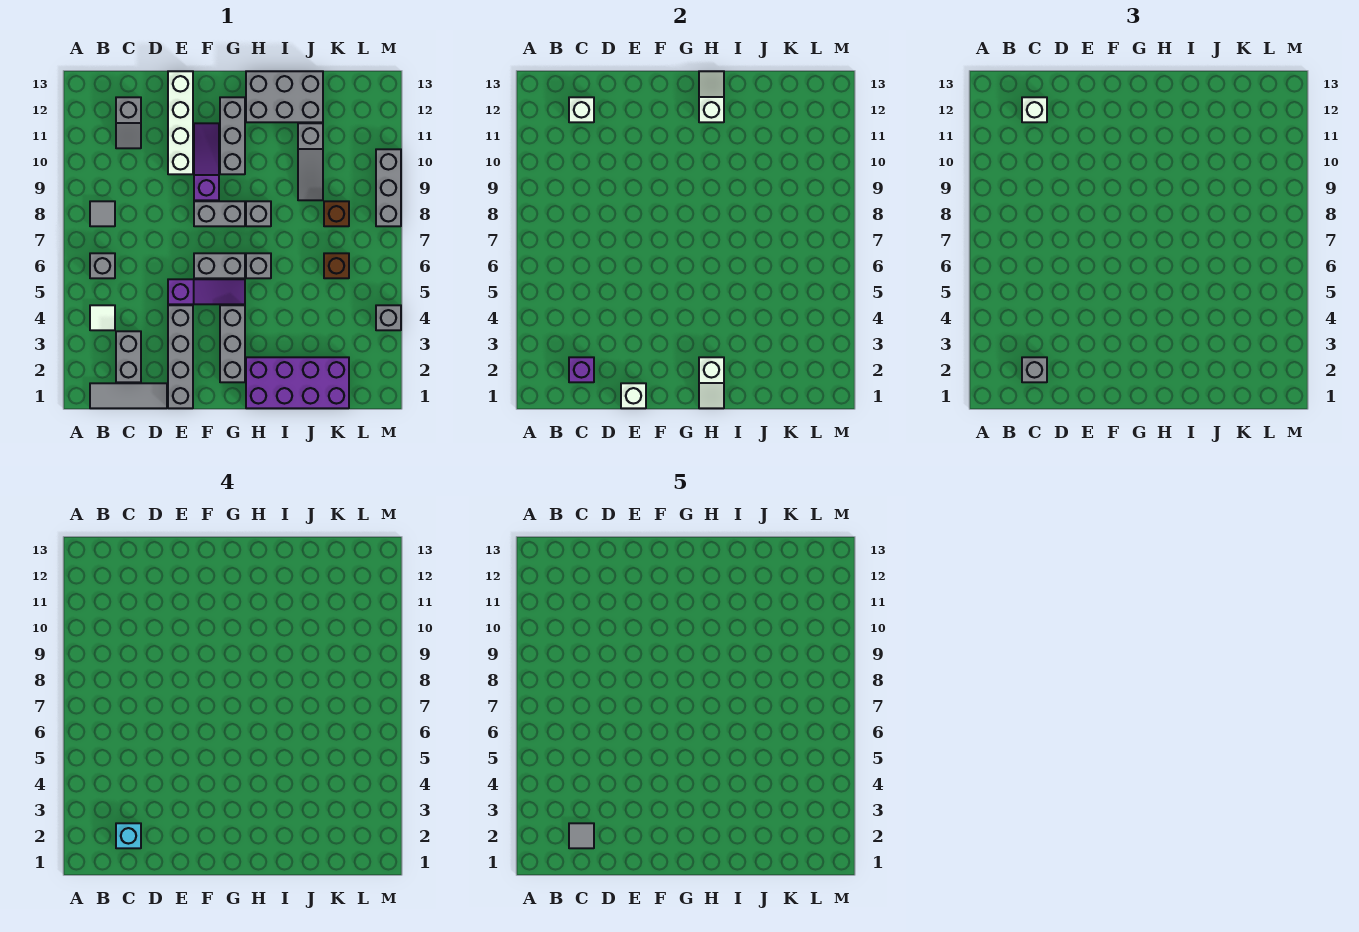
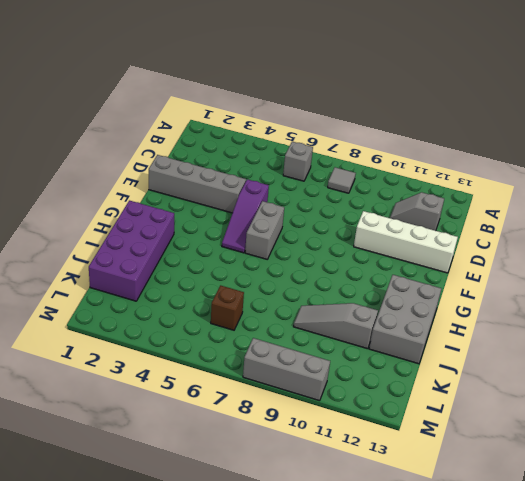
none -> grey tile B1:D1 level 1
none -> white tile B4 level 1
none -> grey brick C2:C3 level 1
none -> grey brick F8:G8 level 1

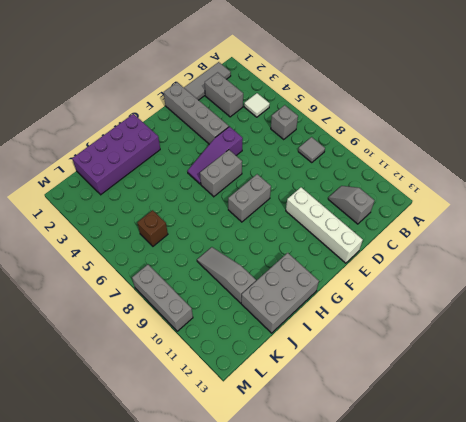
none -> purple slope F9:F11 level 1 top 9
none -> grey brick G2:G4 level 1
none -> grey brick G10:G12 level 1
none -> grey brick H6 level 1

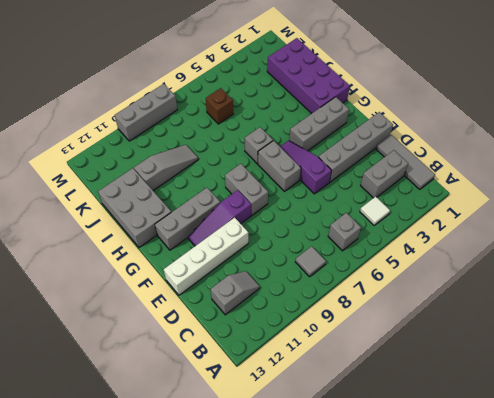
none -> grey brick H8 level 1
none -> brown brick K8 level 1
none -> grey brick M4 level 1
none -> purple brick C2 level 2

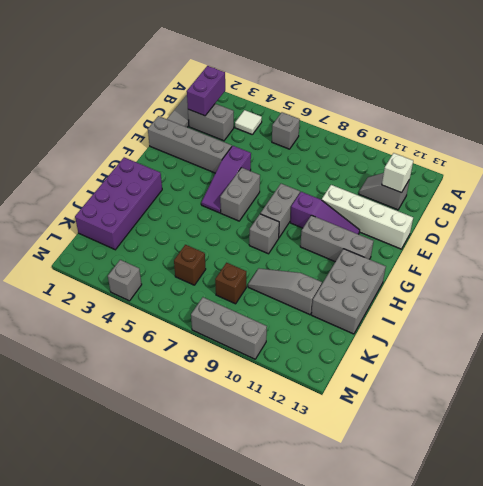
purple brick B2:C2 level 2 -> purple brick C2 level 2
none -> grey tile B8 level 1
none -> grey brick G2:G4 level 1
none -> grey brick H6 level 1
none -> white brick E1 level 2

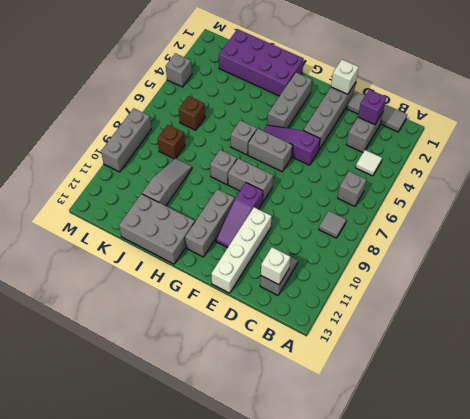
none -> white slope H1:H2 level 2 top 2
none -> white slope H12:H13 level 2 top 12
none -> grey brick C2 level 3
none -> white brick C12 level 3

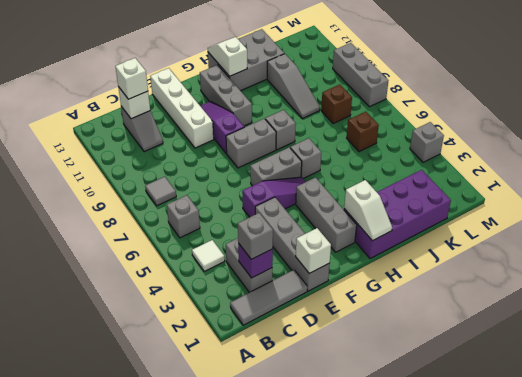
none -> cyan brick C2 level 4
none -> grey tile C2 level 5

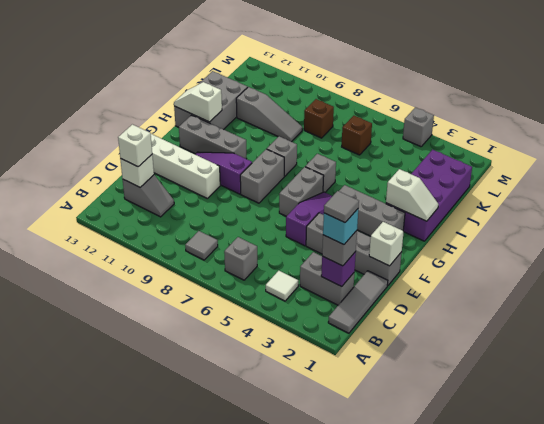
none -> grey brick M8:M10 level 1

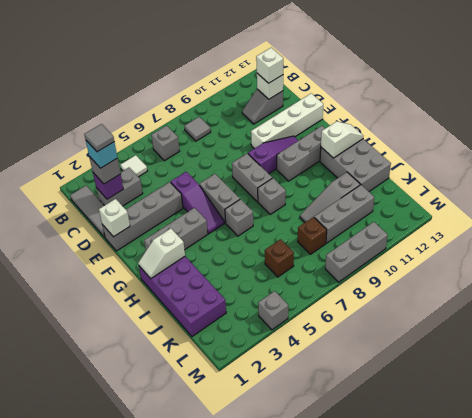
grey brick K9:K11 level 1 -> none

